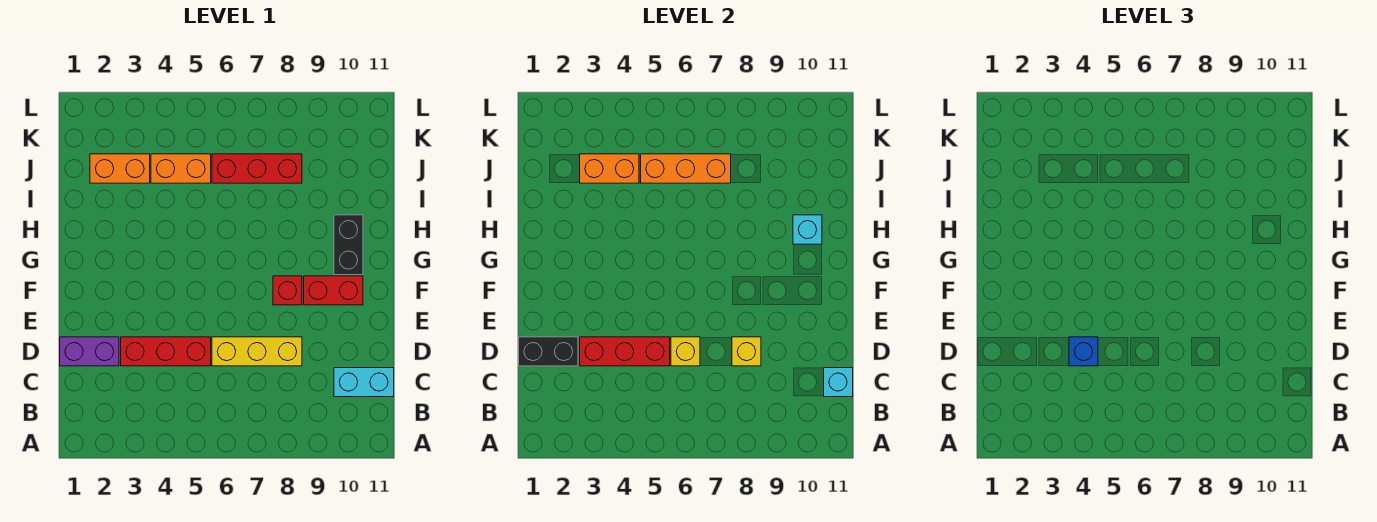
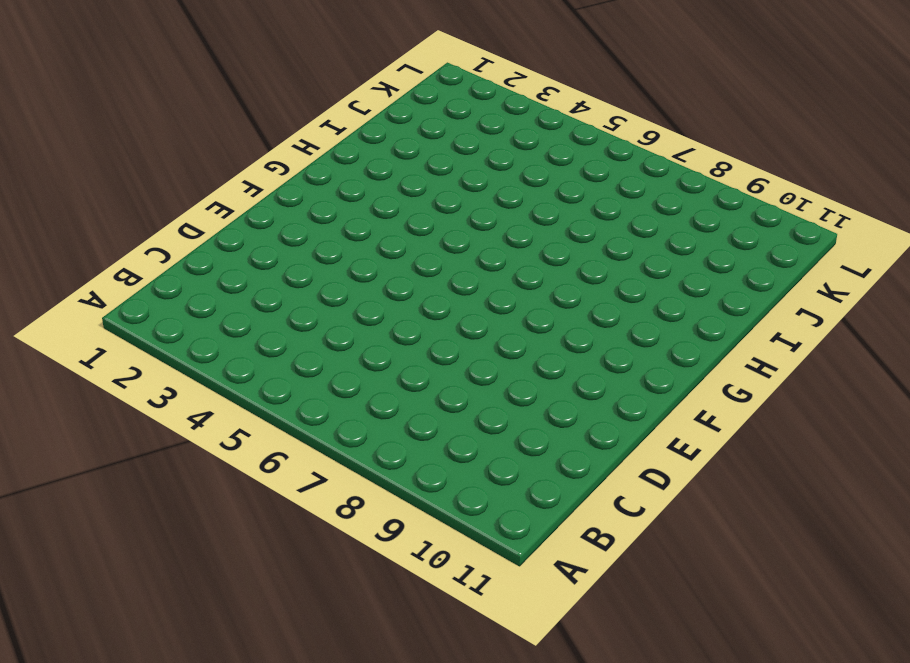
none -> cyan brick C10:C11 level 1
none -> purple brick D1:D2 level 1
none -> red brick D3:D5 level 1

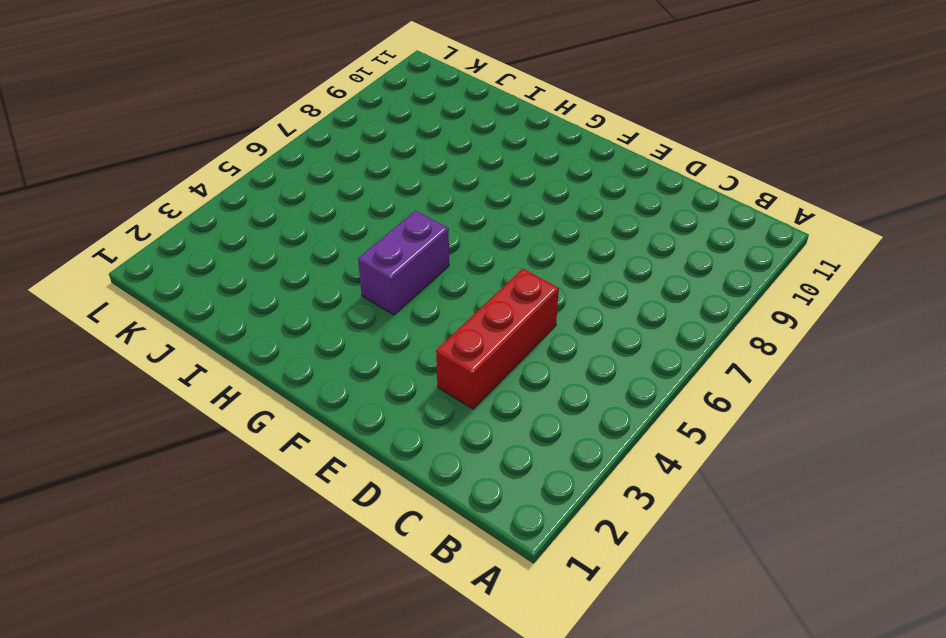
purple brick G4:G5 level 1 -> purple brick D1:D2 level 1
none -> cyan brick C10:C11 level 1
none -> yellow brick D6:D8 level 1
none -> red brick F8 level 1

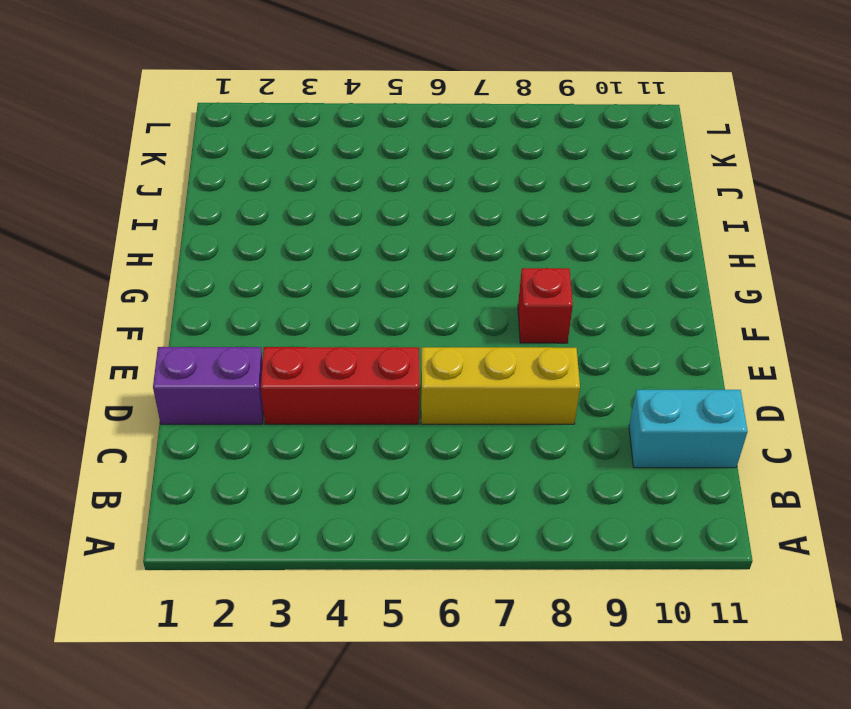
none -> red brick F9:F10 level 1
none -> black brick G10:H10 level 1
none -> orange brick J2:J3 level 1

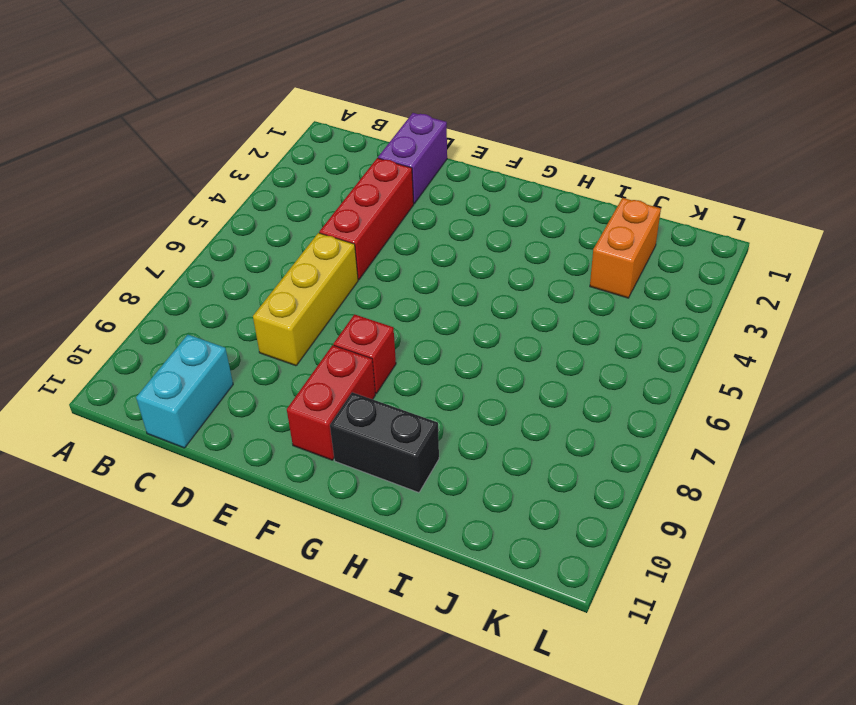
none -> orange brick J4:J5 level 1
none -> red brick J6:J8 level 1
none -> cyan brick C11 level 2

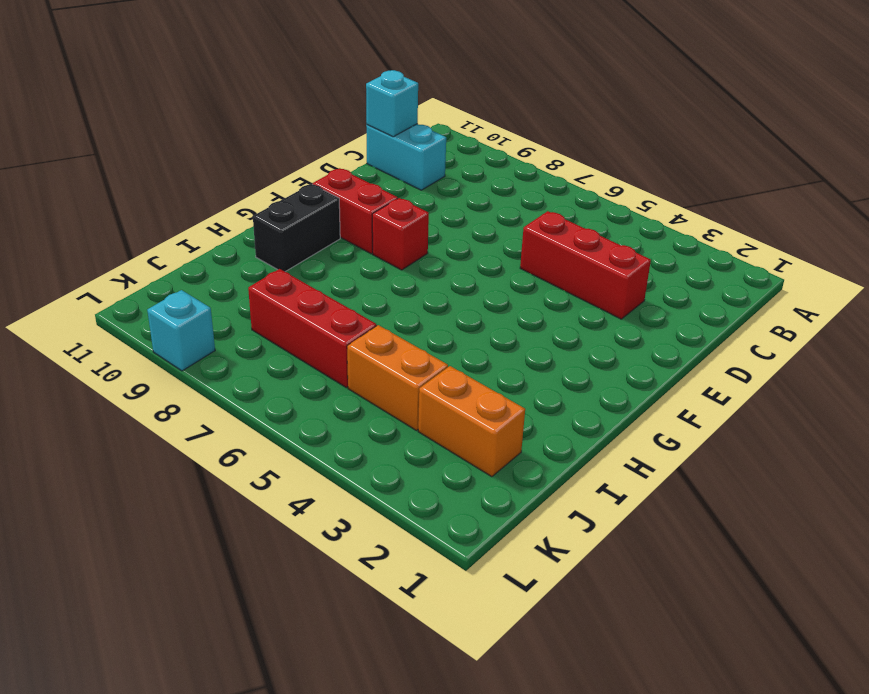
cyan brick L9 level 1 -> cyan brick H10 level 2
none -> purple brick D1:D2 level 1
none -> yellow brick D6:D8 level 1
none -> black brick D1:D2 level 2

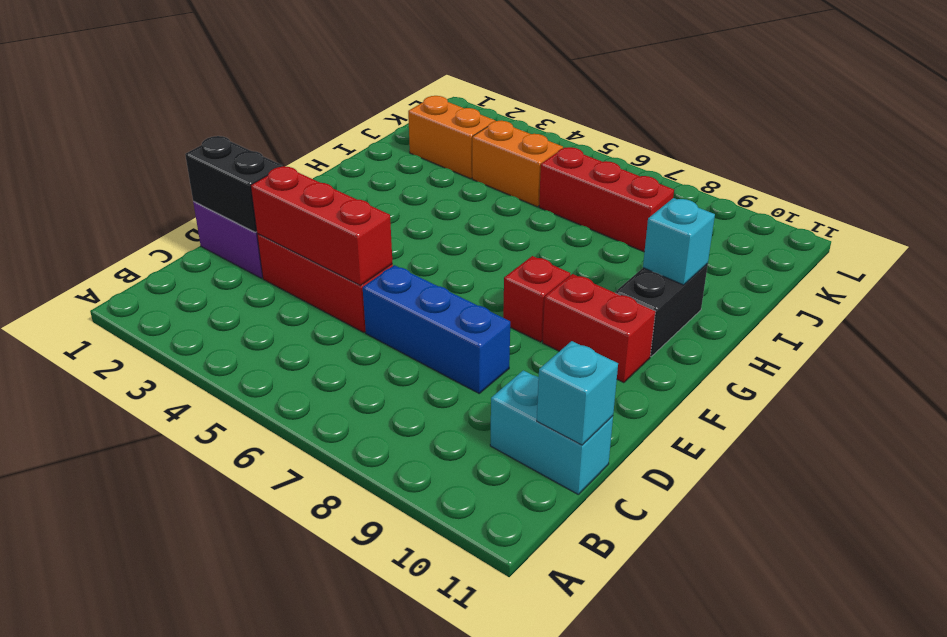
blue brick D6:D8 level 1 -> yellow brick D6:D8 level 1
none -> yellow brick D6 level 2
none -> yellow brick D8 level 2
none -> orange brick J3:J4 level 2

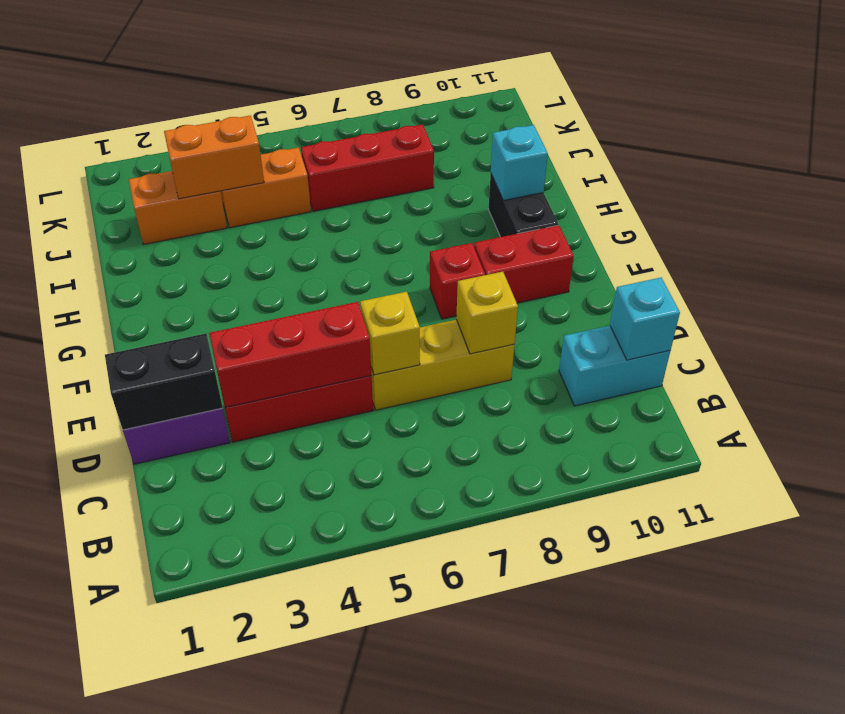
none -> orange brick J5:J7 level 2
none -> blue brick D4 level 3

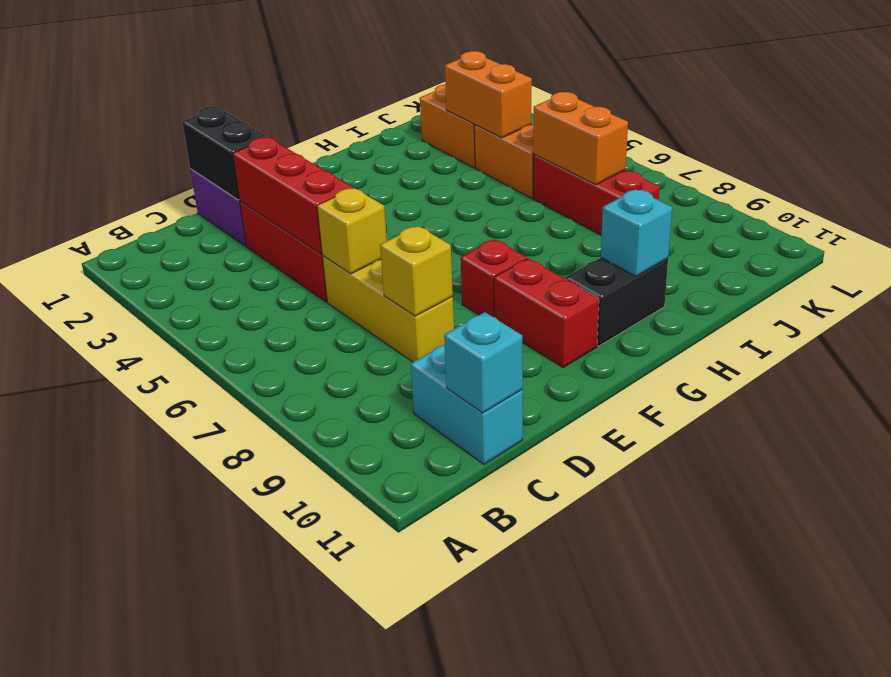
orange brick J6:J7 level 2 -> orange brick J5:J7 level 2
none -> blue brick D4 level 3

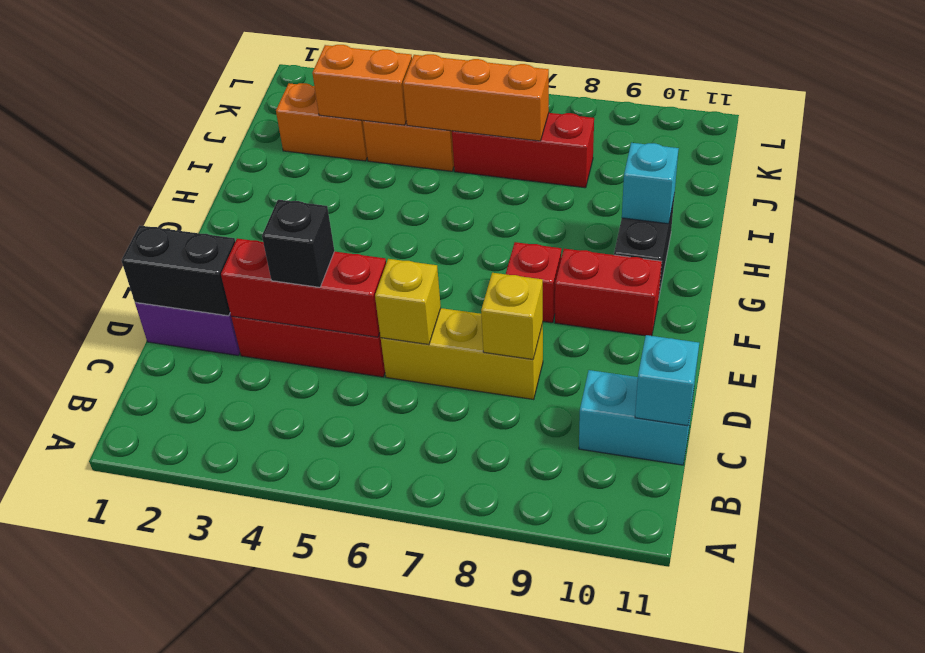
black brick D4 level 3 -> blue brick D4 level 3

